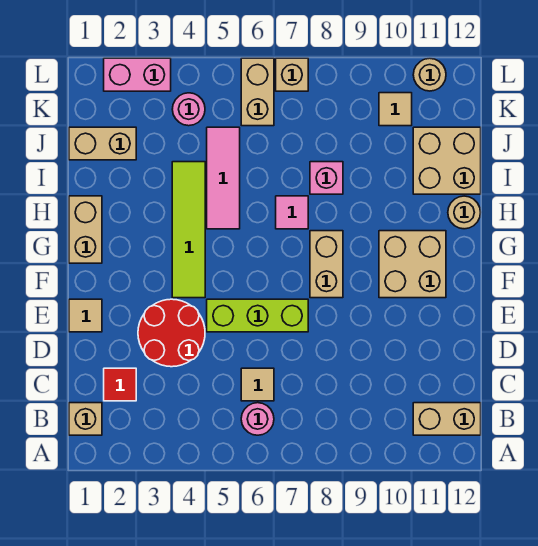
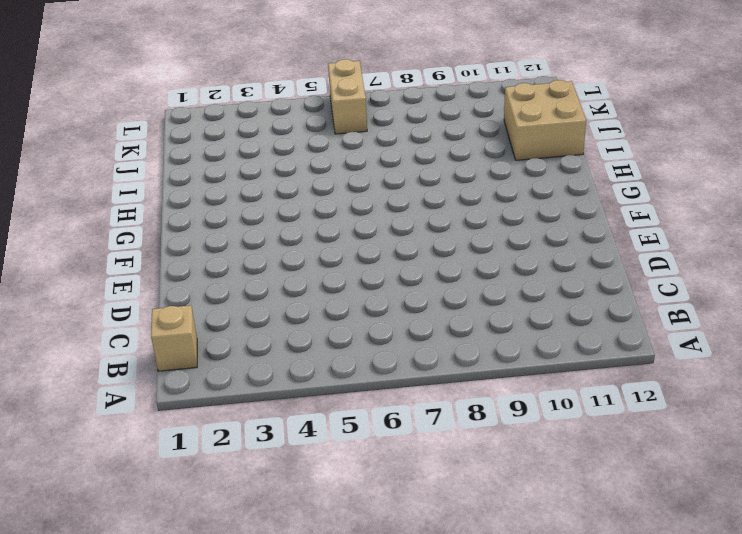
none -> pink round brick B6 level 1
none -> tan brick B11:B12 level 1
none -> red tile C2 level 1

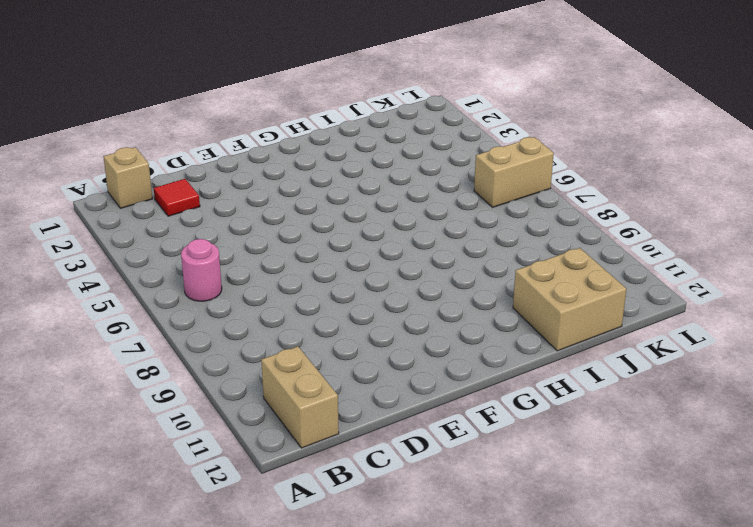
none -> tan tile C6 level 1
none -> red round brick D3:E4 level 1
none -> tan tile E1 level 1

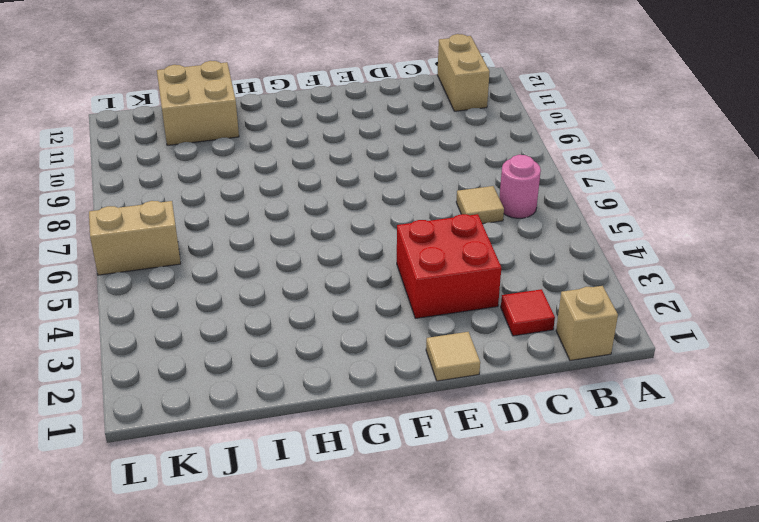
red brick D3:E4 level 1 -> red round brick D3:E4 level 1
none -> lime brick E5:E7 level 1
none -> lime tile F4:I4 level 1
none -> tan brick F8:G8 level 1

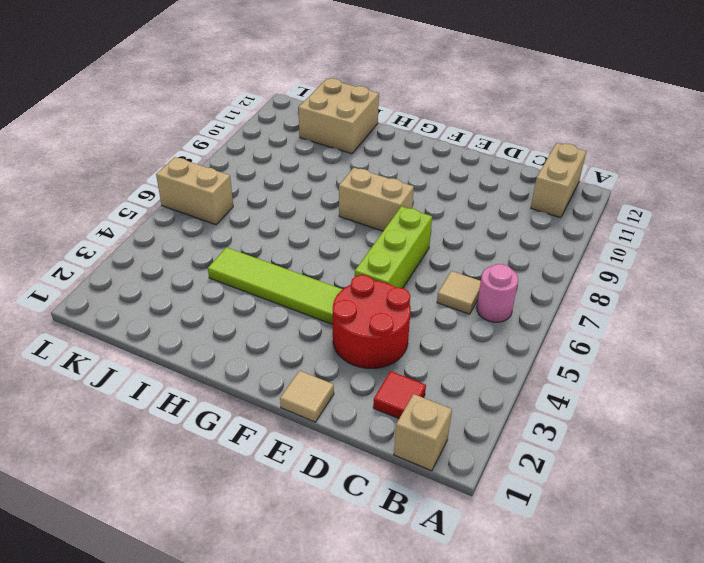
none -> tan brick F10:G11 level 1
none -> tan brick G1:H1 level 1
none -> pink tile H5:J5 level 1

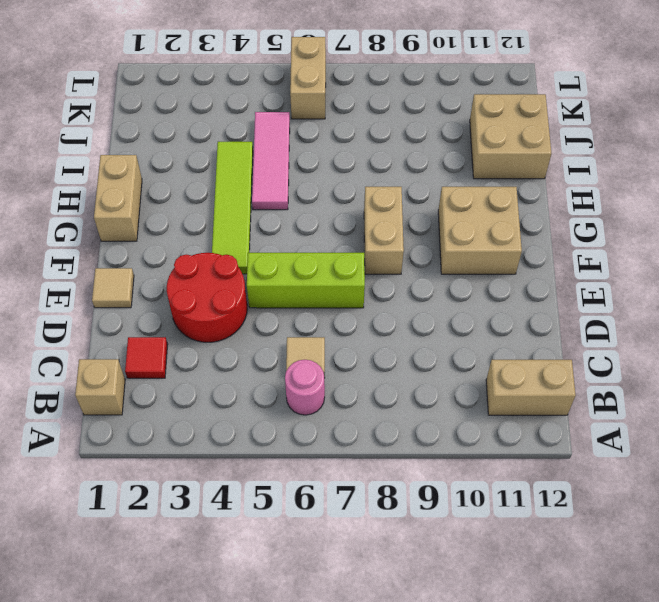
none -> pink tile H7 level 1
none -> tan round brick H12 level 1
none -> pink brick I8 level 1

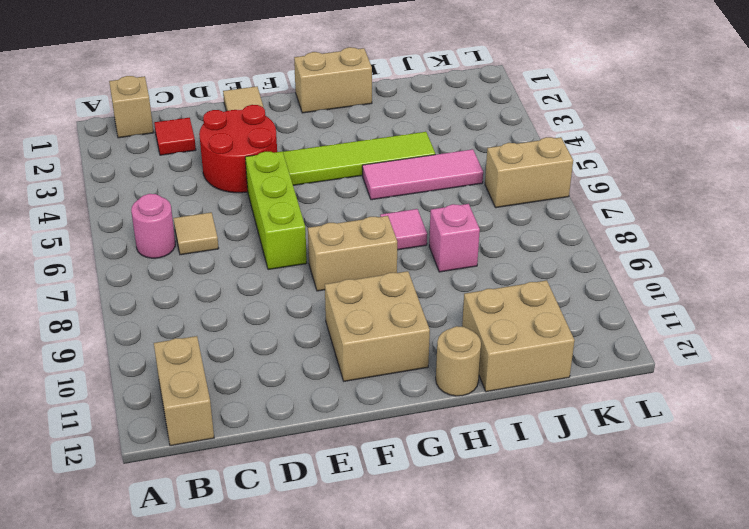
none -> tan brick J1:J2 level 1
none -> pink round brick K4 level 1
none -> tan tile K10 level 1

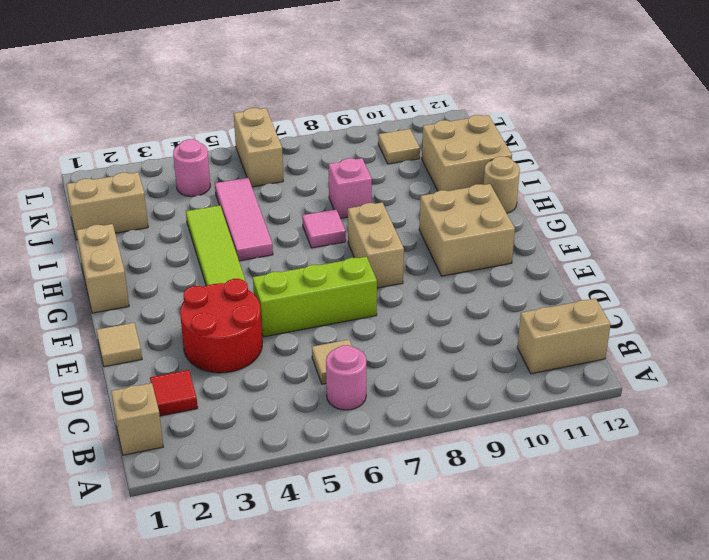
none -> pink brick L2:L3 level 1
none -> tan brick L7 level 1
none -> tan round brick L11 level 1

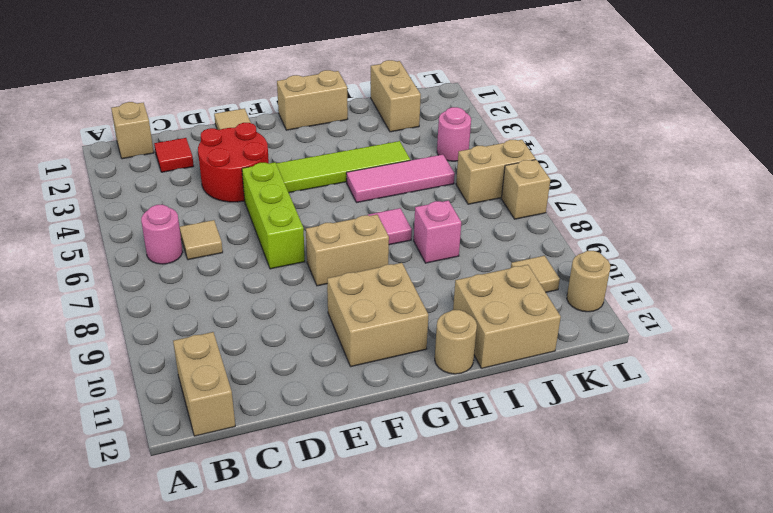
none -> pink brick L2:L3 level 1

